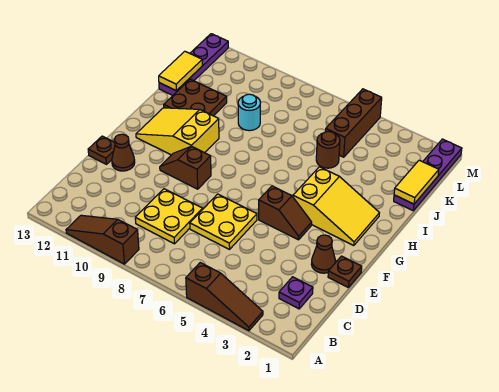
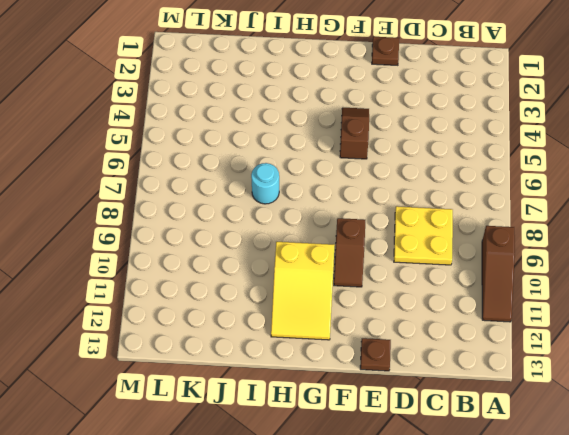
cyan round brick I7 level 1 -> cyan round brick J9 level 1
none -> brown slope A3:A5 level 1 top 5
none -> purple plate C2 level 1
none -> yellow plate D6:E7 level 1

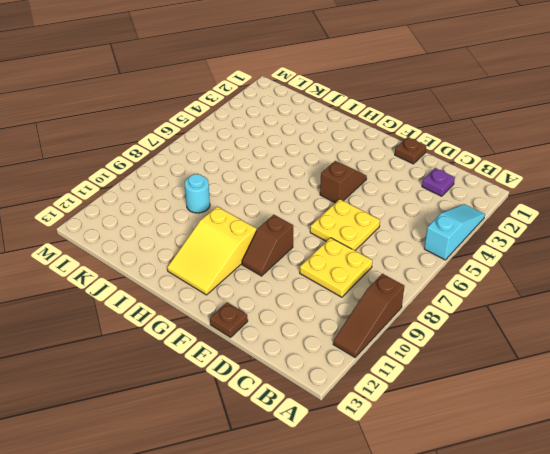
cyan slope A3:A5 level 1 top 5 -> brown slope A3:A5 level 1 top 5
none -> brown cone E2 level 1
none -> brown cone E12 level 1
none -> yellow slope G2:H4 level 1 top 4

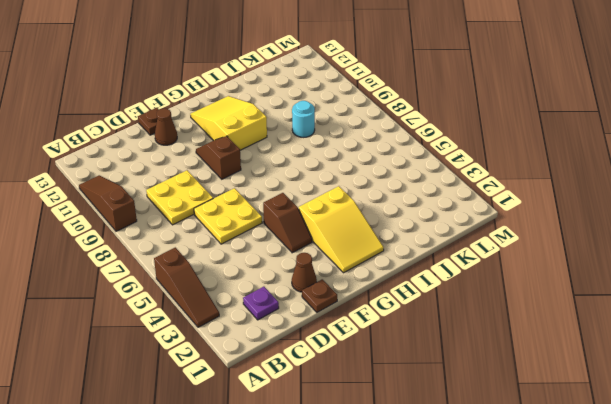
none -> brown plate I11:J12 level 1
none -> purple plate J1:M1 level 1
none -> brown round brick J5 level 1

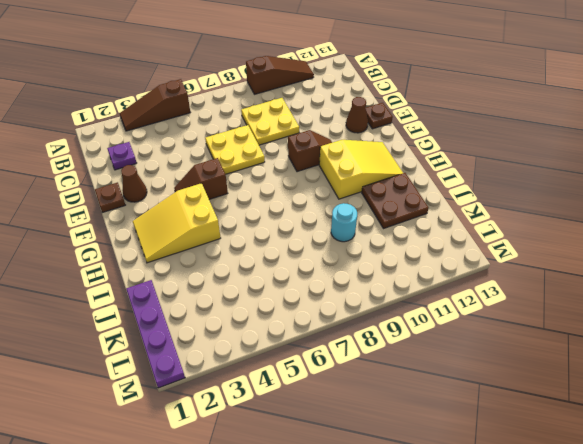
none -> brown round brick J5 level 1
none -> purple plate J13:M13 level 1
none -> brown brick K5:M5 level 1

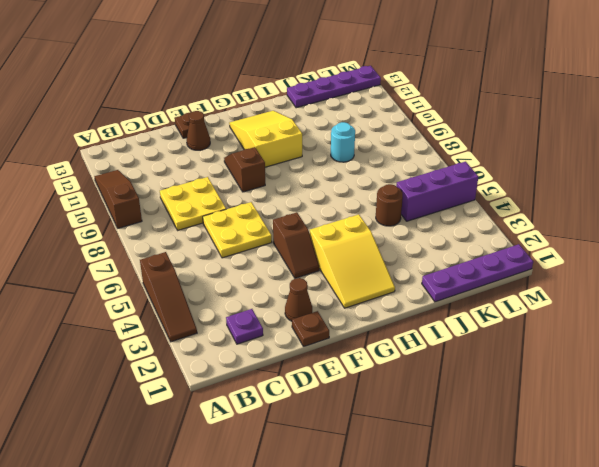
purple brick K5:M5 level 1 -> brown brick K5:M5 level 1
none -> brown plate I11:J12 level 1
none -> yellow tile J1:K1 level 2
none -> yellow tile J13:K13 level 2

